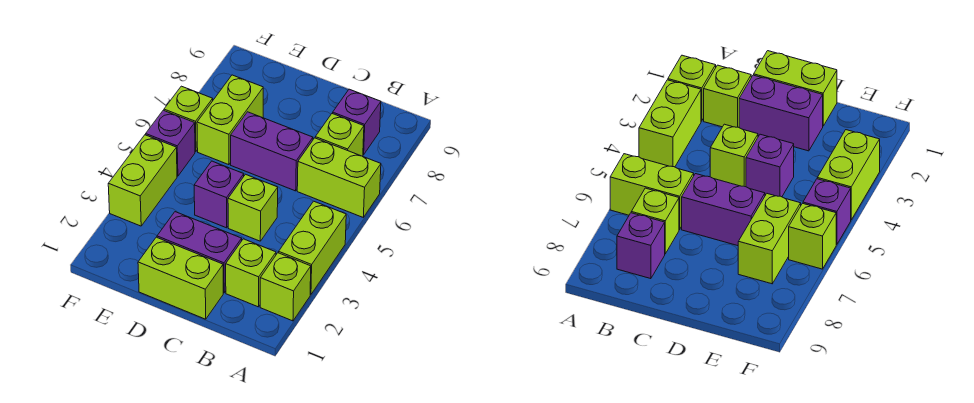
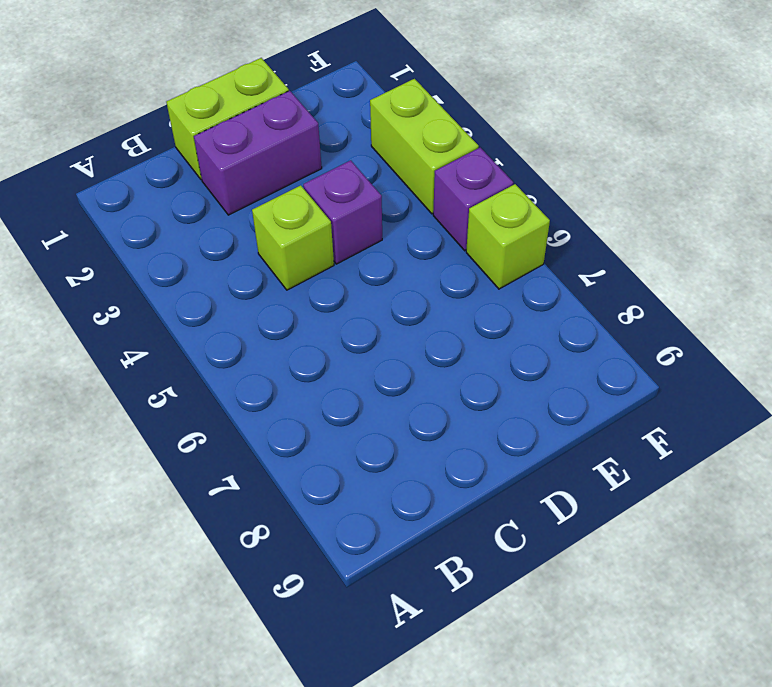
none -> lime brick A2 level 1
none -> lime brick A3:A4 level 1
none -> lime brick A6:B6 level 1

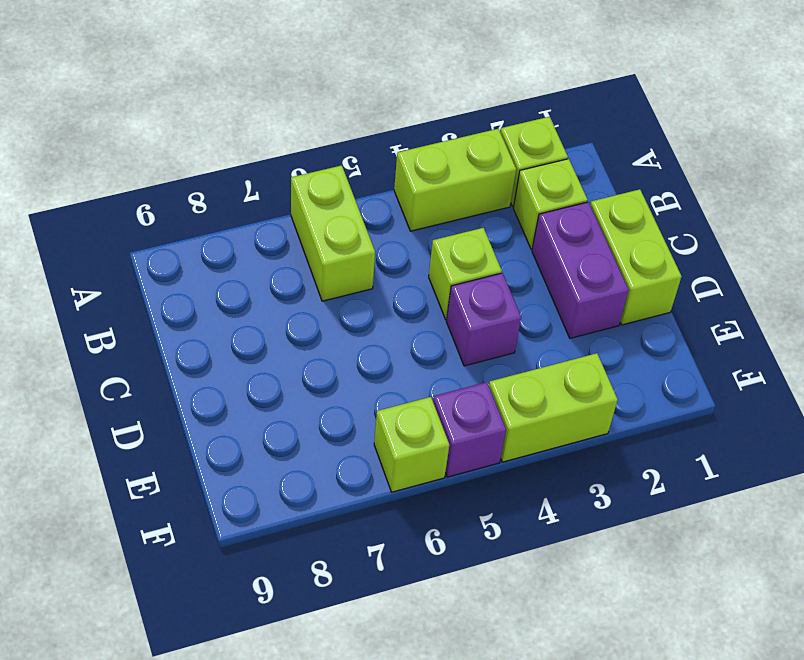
none -> lime brick B7 level 1
none -> purple brick B8 level 1
none -> purple brick C6:D6 level 1

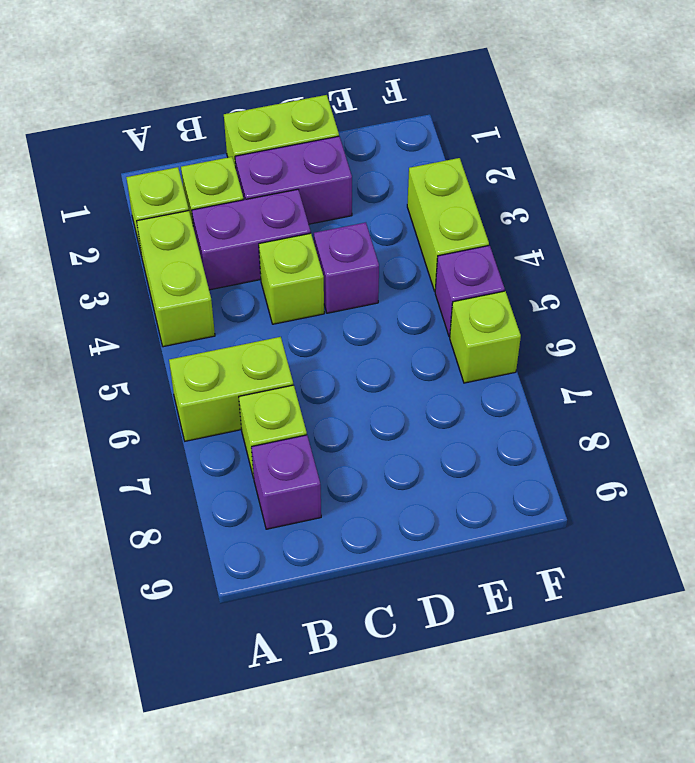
purple brick B3:C3 level 1 -> purple brick C6:D6 level 1
none -> lime brick E6:E7 level 1

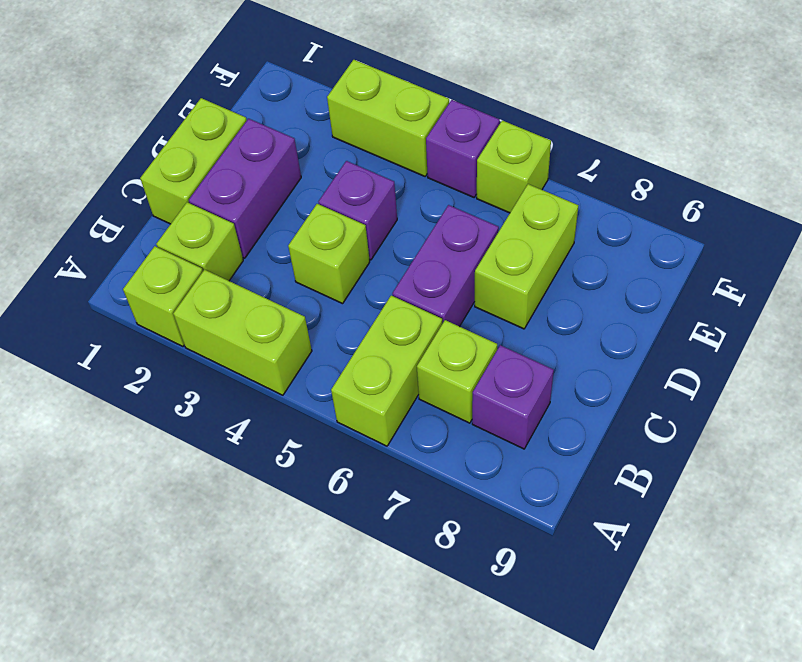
lime brick D7:E7 level 1 -> lime brick E6:E7 level 1

